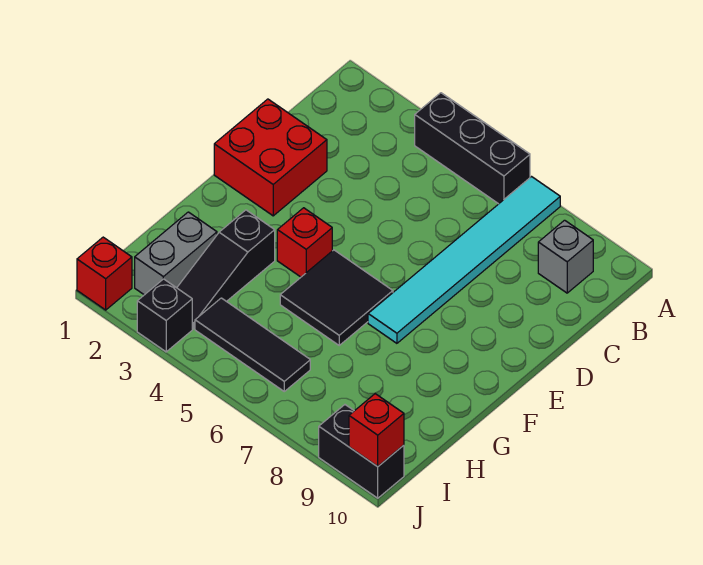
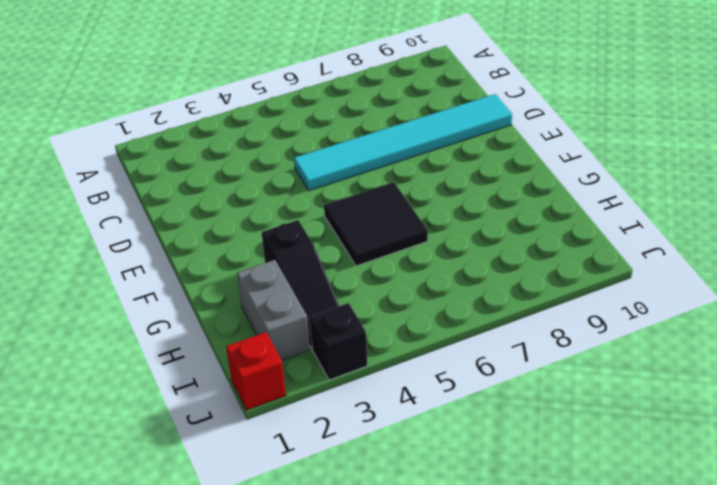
cyan tile D5:D10 level 1 -> cyan tile A7:F7 level 1
none -> black brick A4:A6 level 1
none -> grey brick B9 level 1
none -> red brick D1:E2 level 1

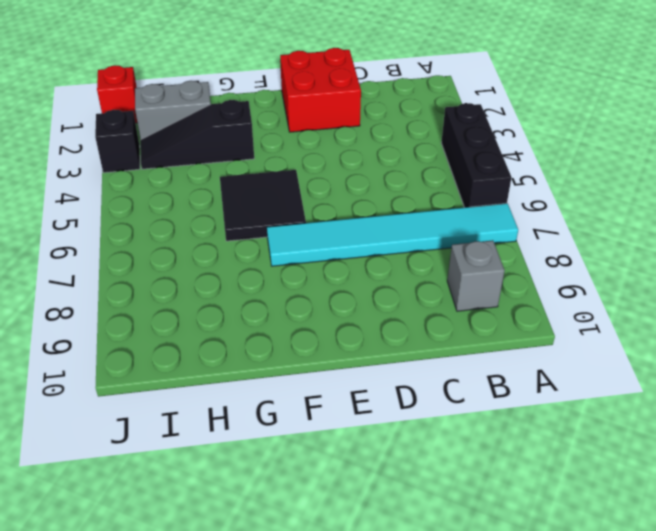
none -> red brick F4 level 1
none -> black tile I4:I6 level 1
none -> black brick J9:J10 level 1

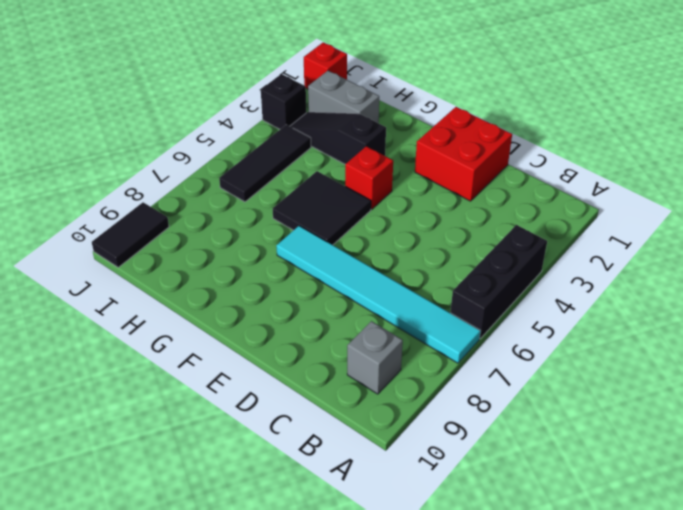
black tile J9:J10 level 1 -> black brick J9:J10 level 1
none -> red brick J10 level 2

